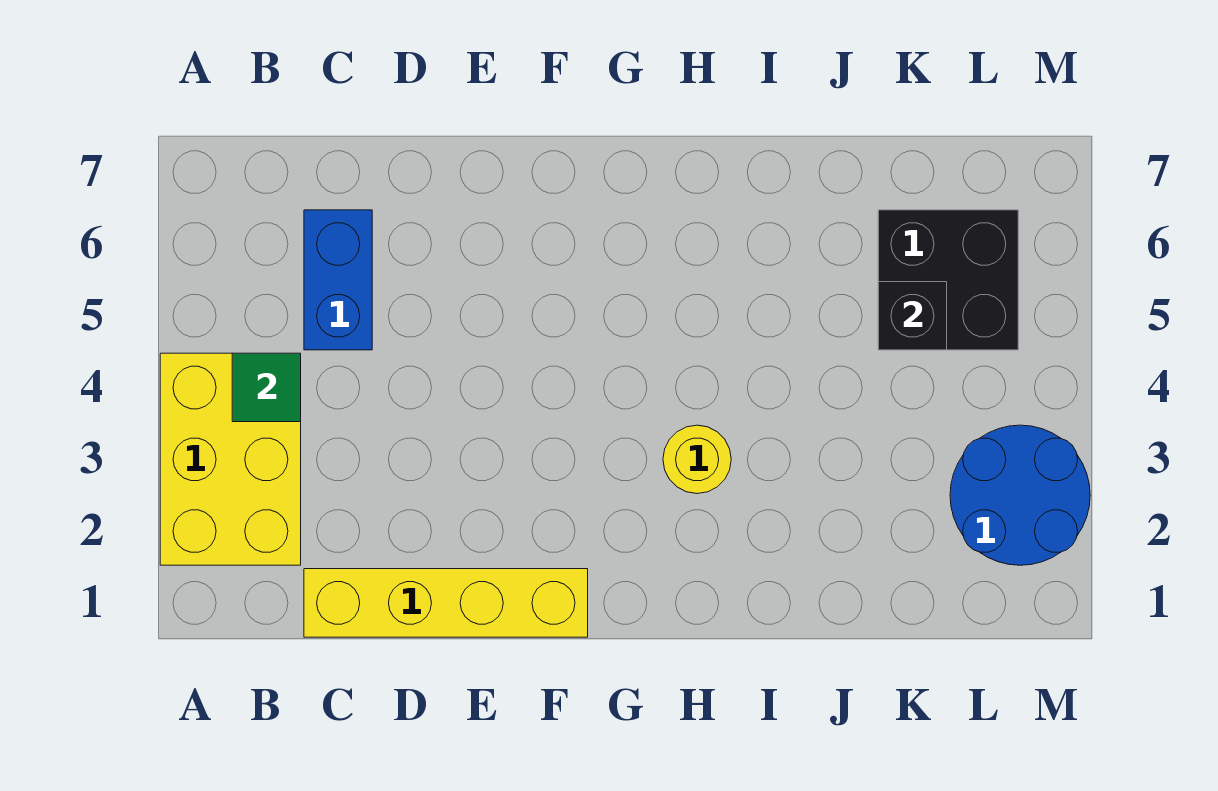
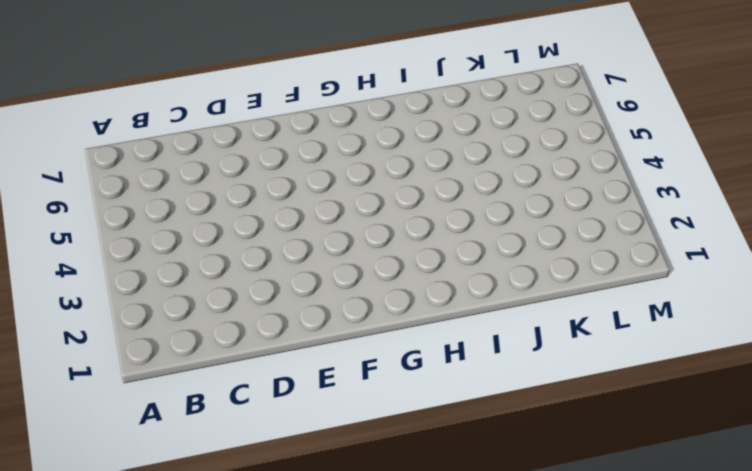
none -> yellow brick A2:B4 level 1
none -> yellow brick C1:F1 level 1

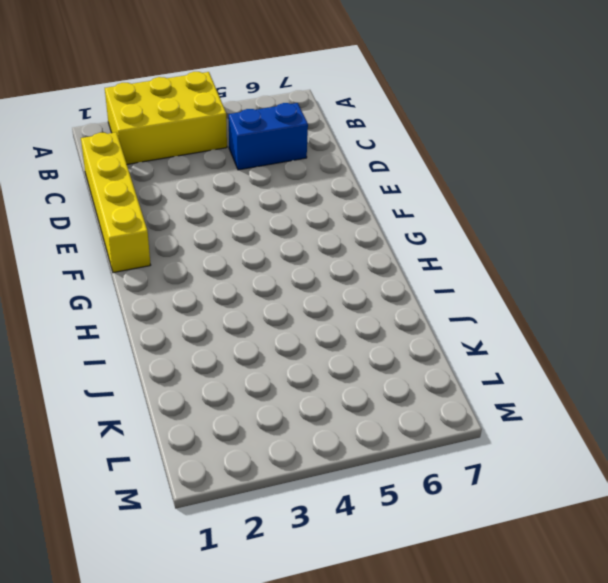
none -> yellow round brick H3 level 1
none -> black brick K5:L6 level 1

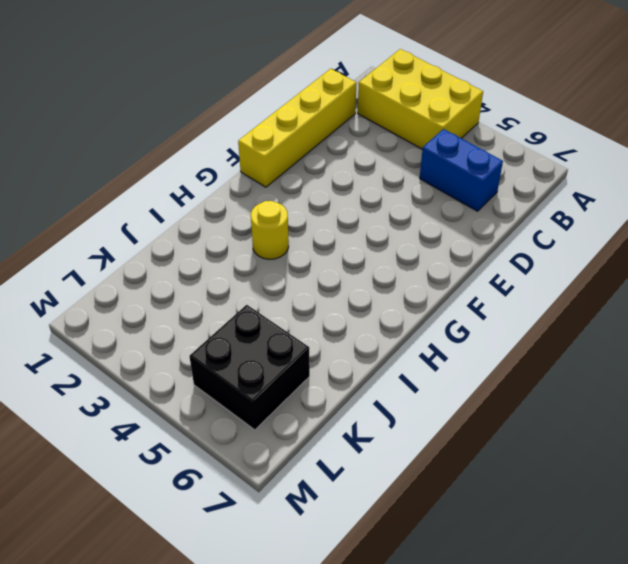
none -> blue round brick L2:M3 level 1
none -> green tile B4 level 2

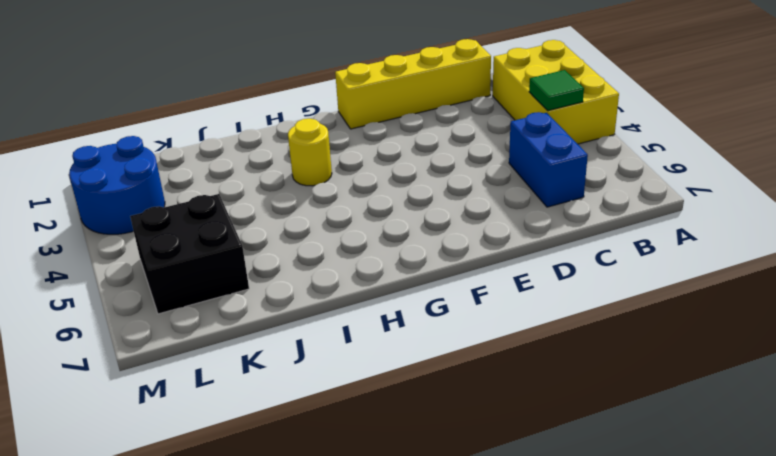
none -> black brick K5 level 2

